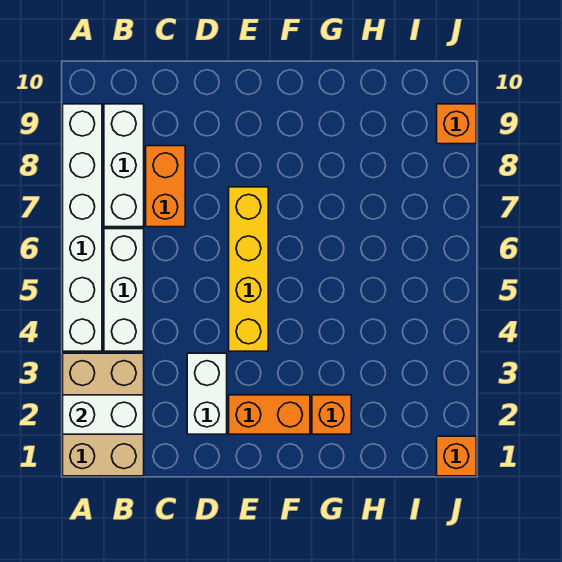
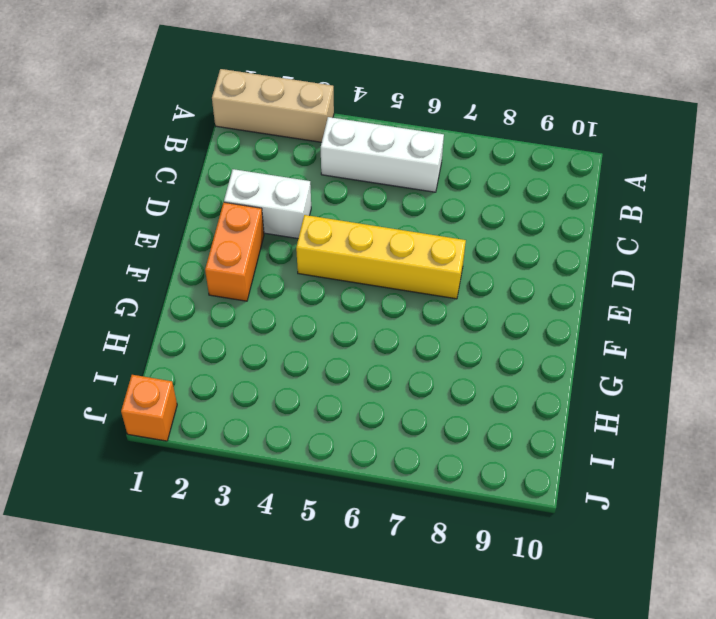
tan brick A1:A3 level 1 -> tan brick A1:B3 level 1
none -> white brick A4:A9 level 1
none -> white brick B7:B9 level 1
none -> orange brick C7:C8 level 1

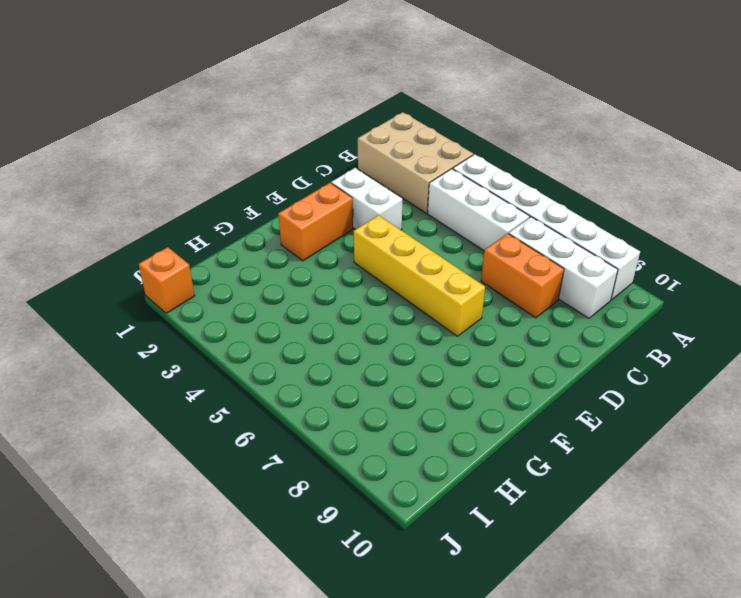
none -> orange brick G2 level 1
none -> orange brick J9 level 1
none -> white brick A2:B2 level 2

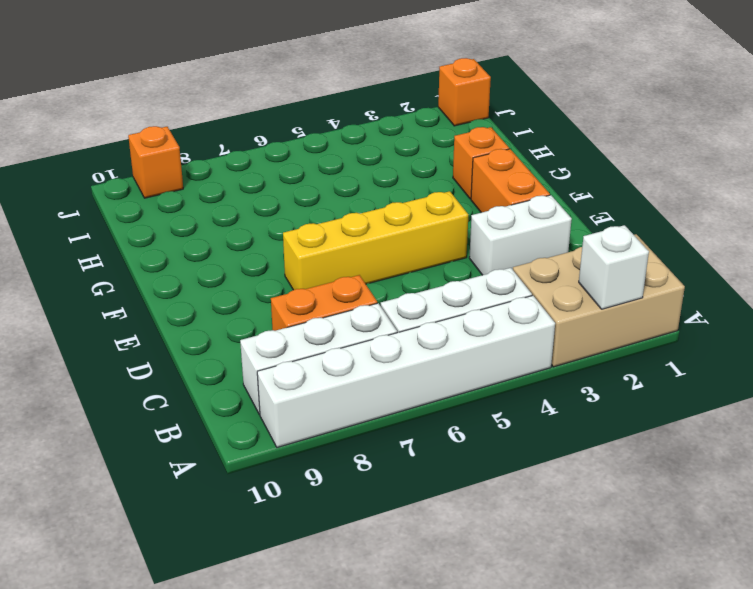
white brick A2 level 2 -> white brick A2:B2 level 2

